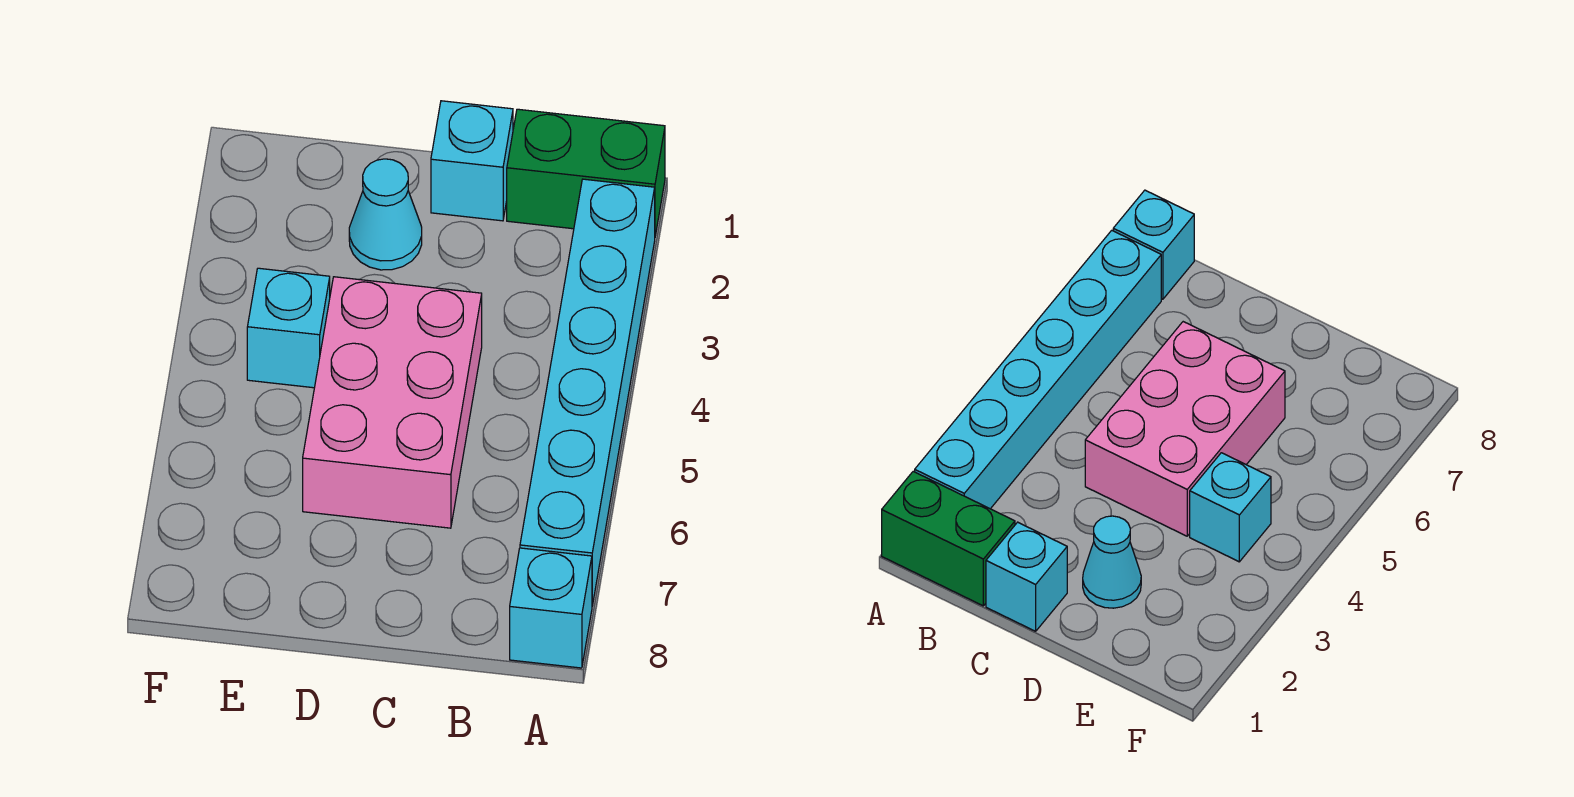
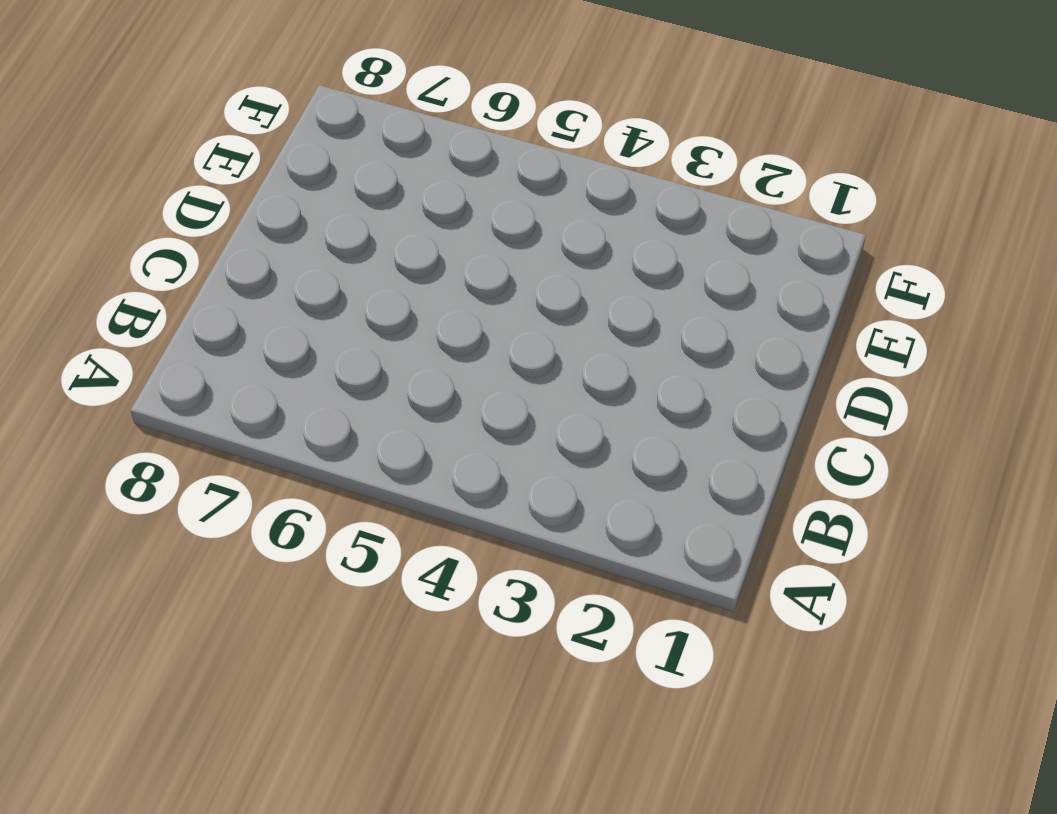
none -> green brick A1:B1 level 1
none -> cyan brick A2:A7 level 1

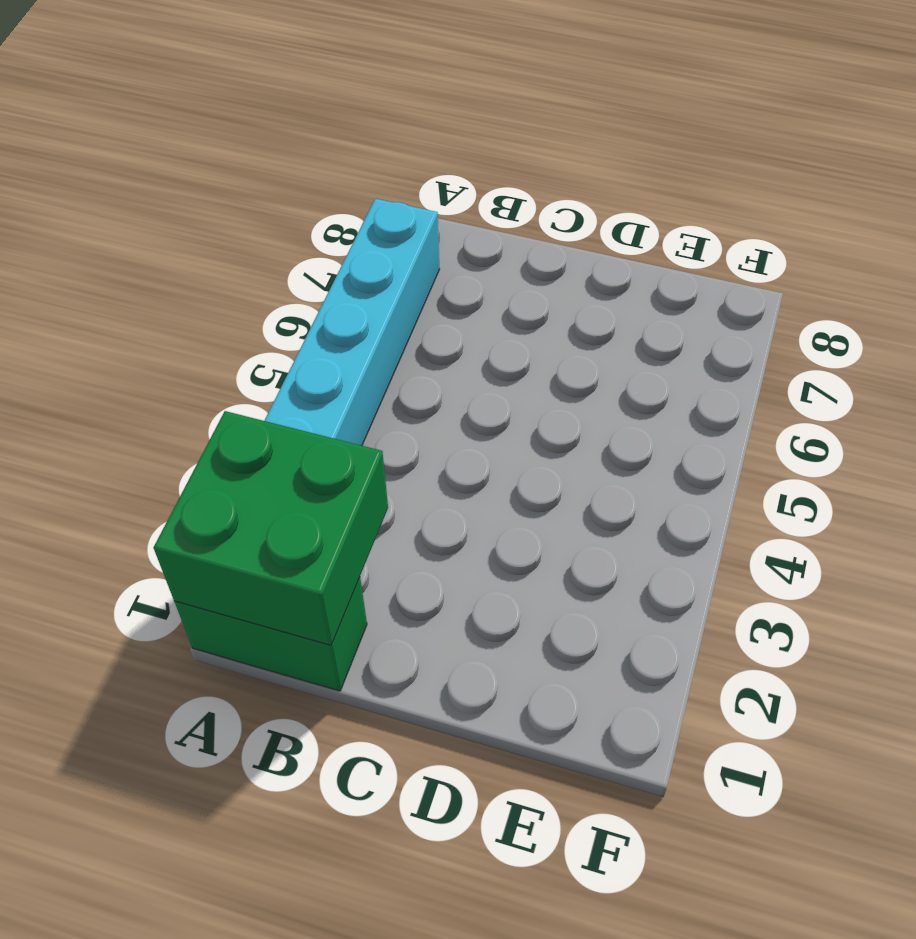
green brick A1:B2 level 2 -> none
none -> cyan brick A8 level 1
none -> cyan brick C1 level 1

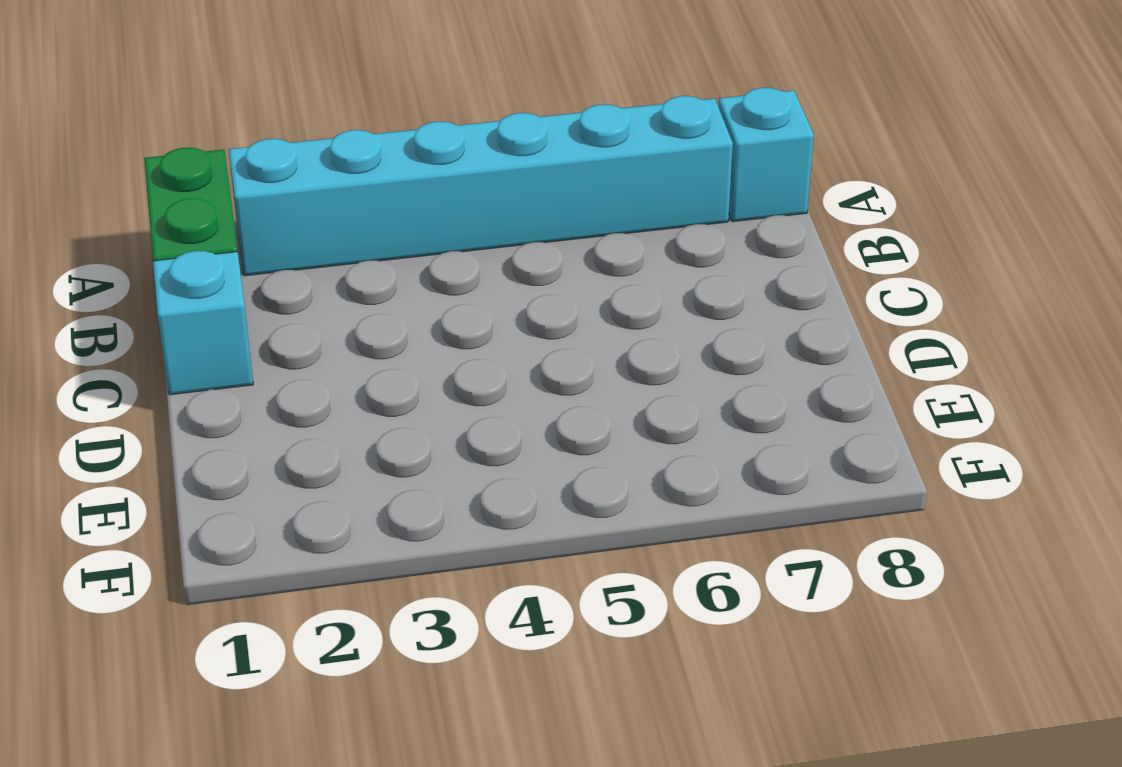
none -> pink brick C4:D6 level 1
none -> cyan cone D2 level 1

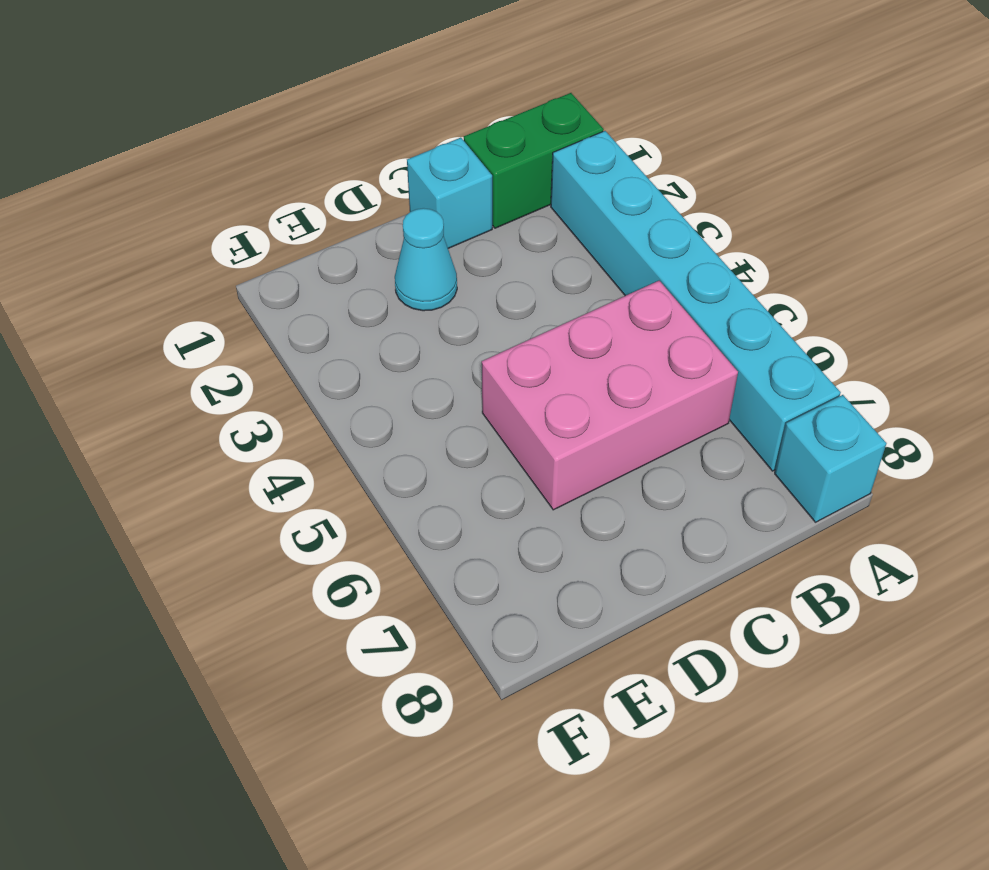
pink brick B5:D6 level 1 -> pink brick C4:D6 level 1
none -> cyan brick E4 level 1

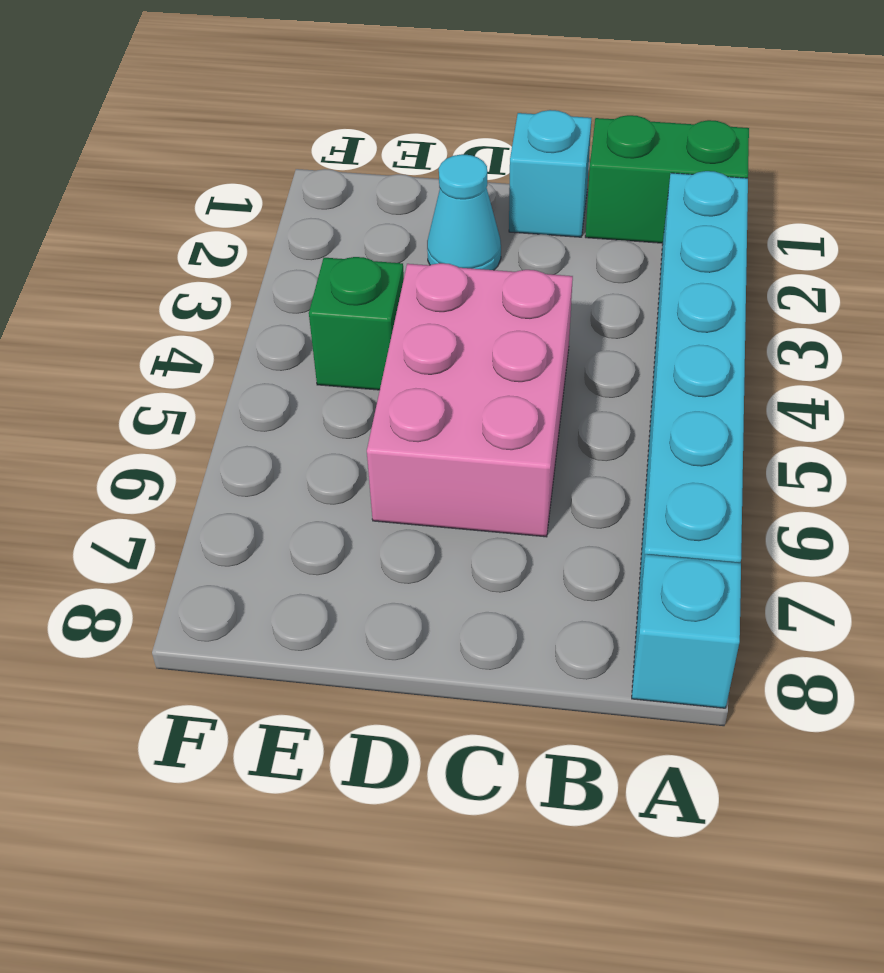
green brick E4 level 1 -> cyan brick E4 level 1

